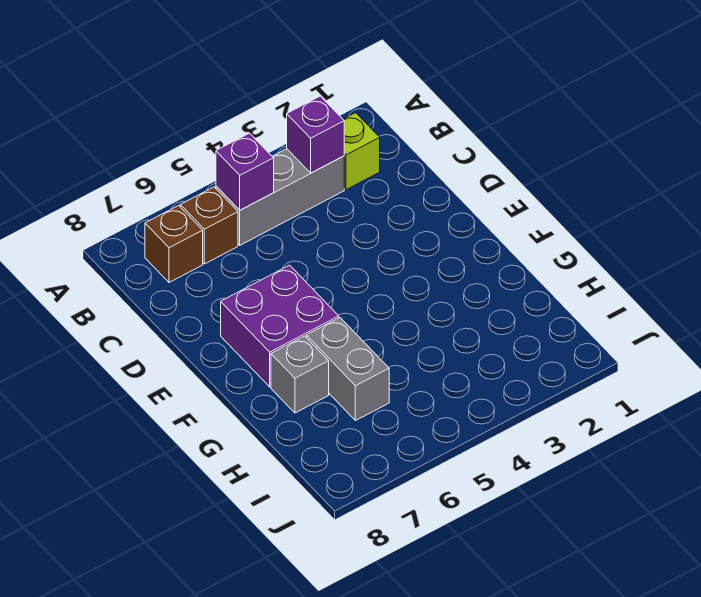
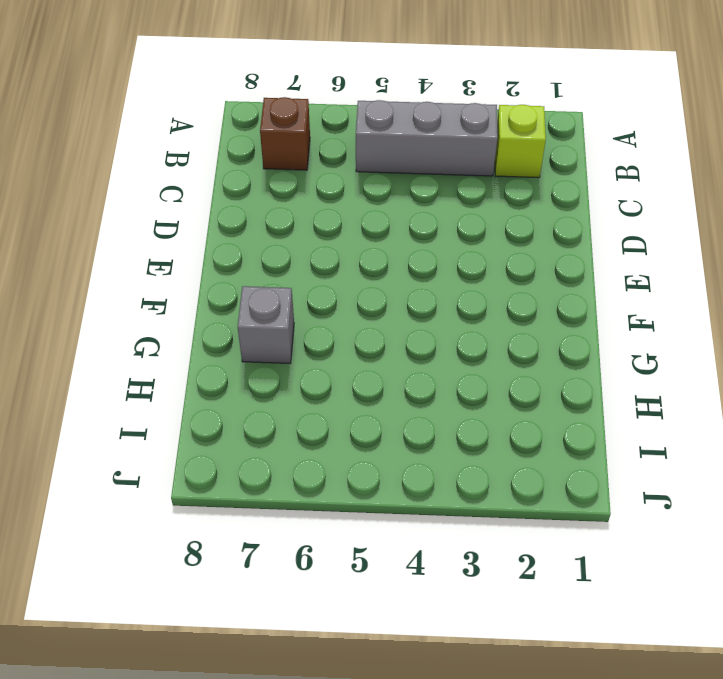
none -> brown brick B6 level 1
none -> purple brick E6:F7 level 1

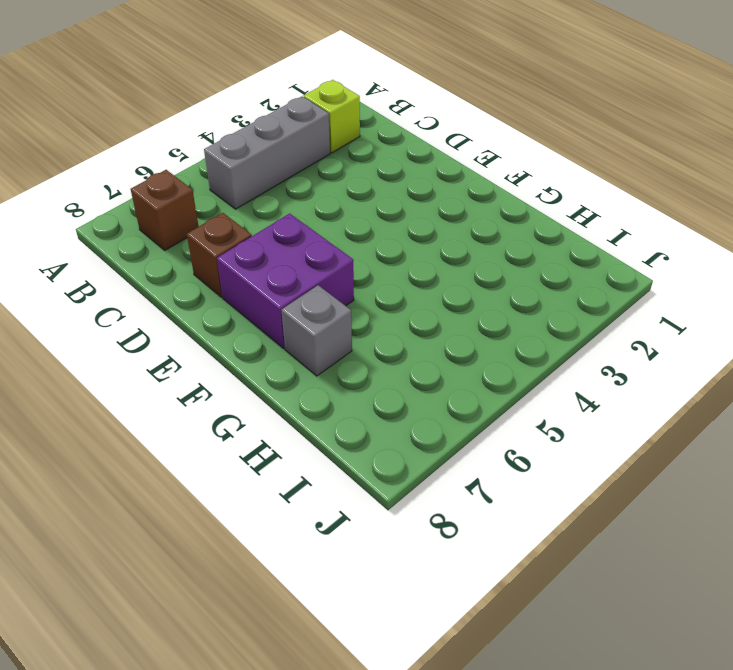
brown brick D7 level 1 -> brown brick B6 level 1
none -> grey brick G6:H6 level 1
none -> purple brick B3 level 2

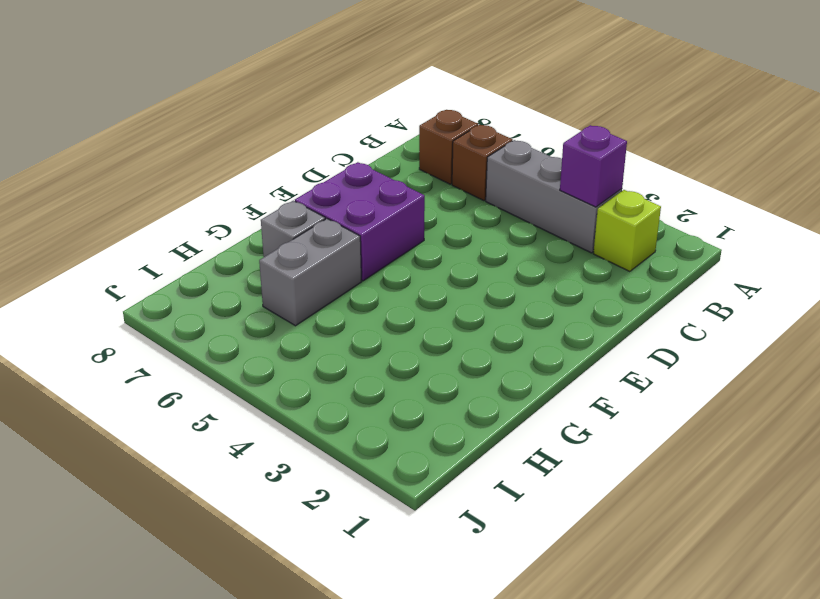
none -> purple brick B5 level 2

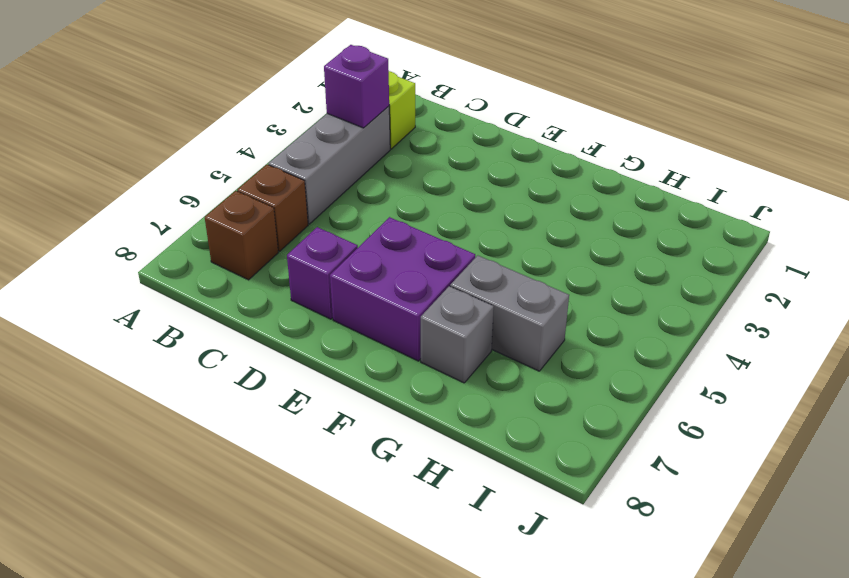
purple brick D7 level 1 -> purple brick B5 level 2

